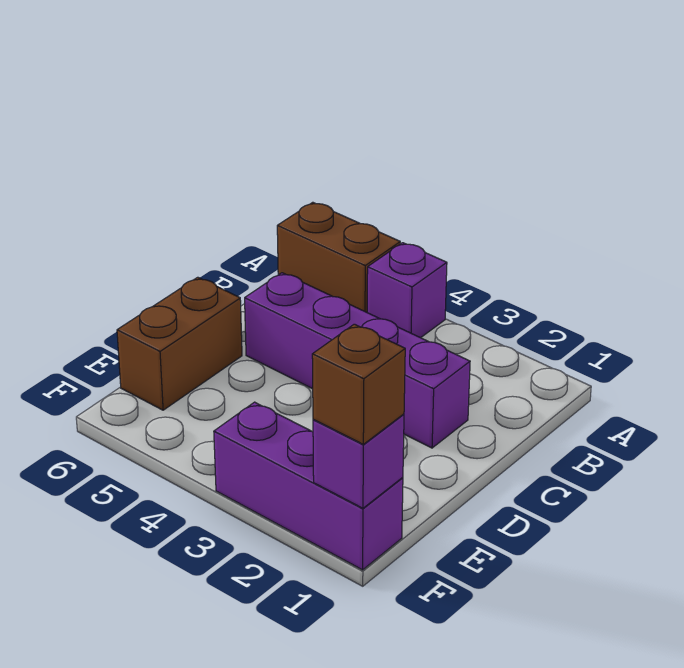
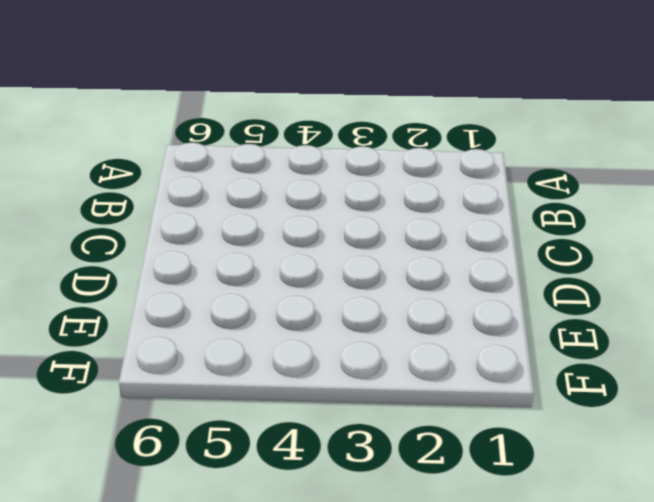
none -> purple brick A4 level 1
none -> brown brick A5:A6 level 1

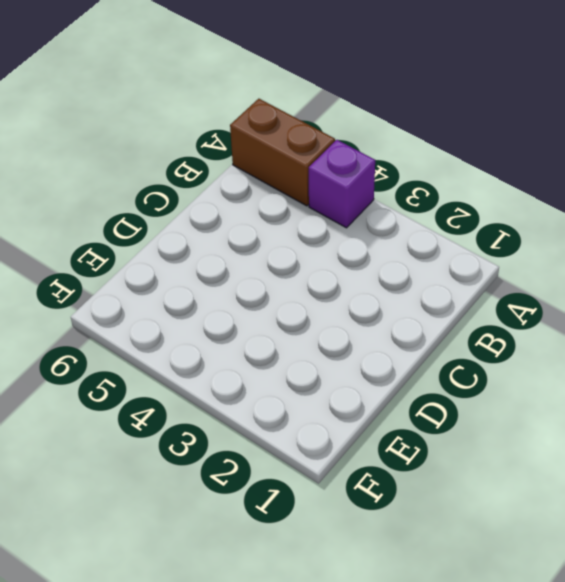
none -> purple brick C2:C5 level 1
none -> brown brick D6:E6 level 1

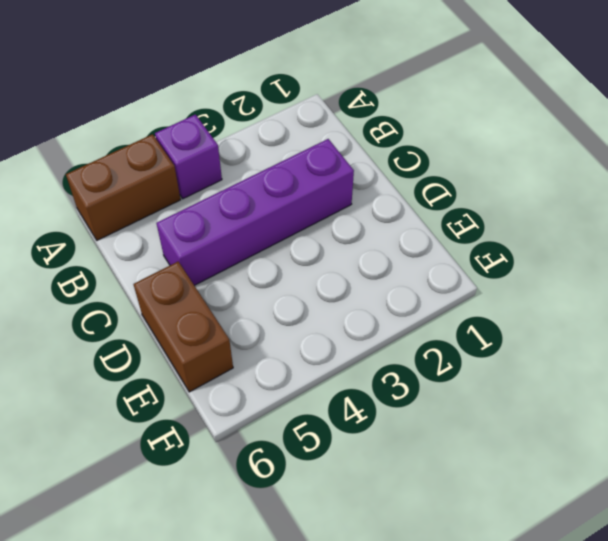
none -> purple brick F1:F3 level 1
none -> purple brick F1 level 2

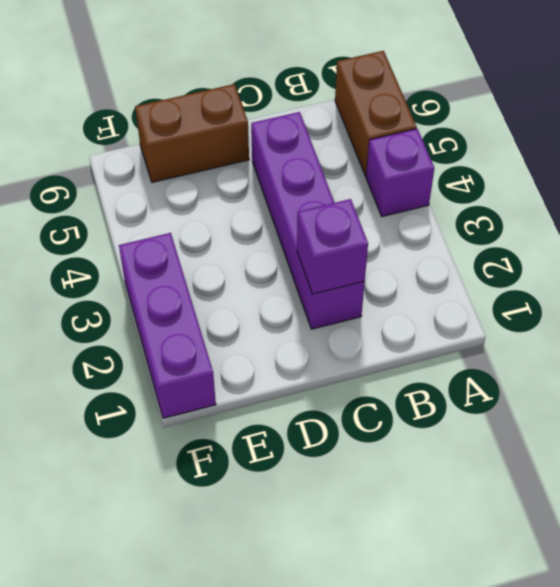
purple brick C2 level 2 -> purple brick F1 level 2
none -> brown brick F1 level 3

